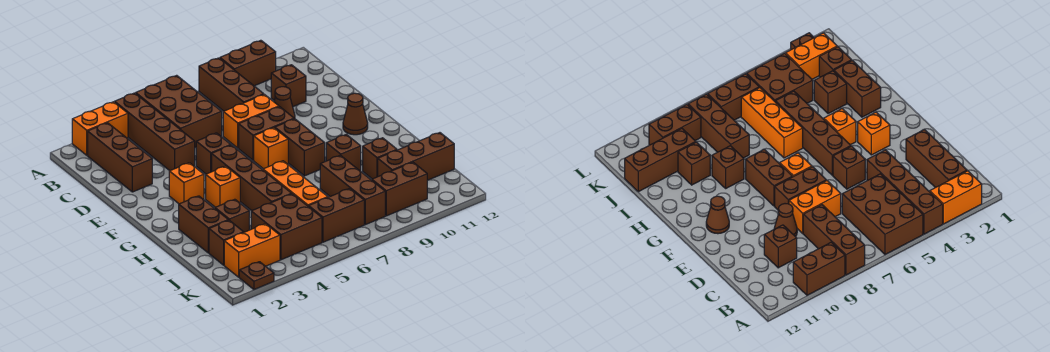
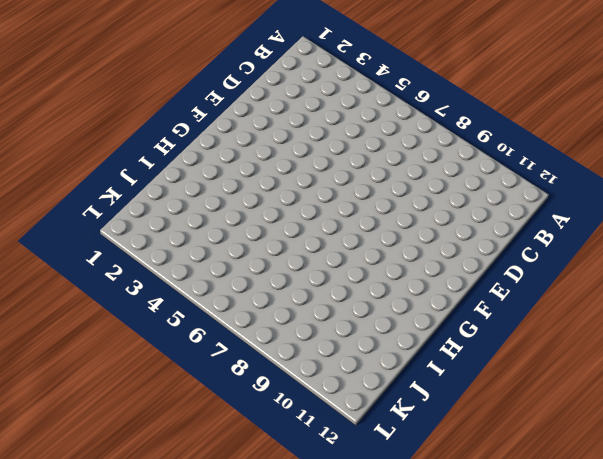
none -> orange brick A2:A3 level 1
none -> brown brick A4:D4 level 1
none -> brown brick A5:C6 level 1
none -> brown brick A8:C8 level 1

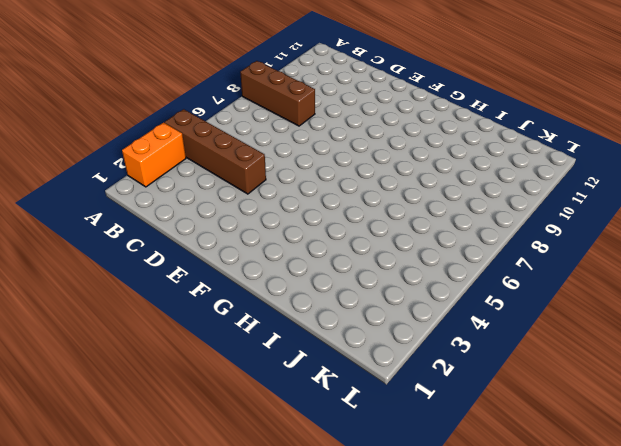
none -> brown brick A5:C6 level 1
none -> brown brick A9:A10 level 1
none -> brown brick B2:D2 level 1
none -> brown brick C10 level 1

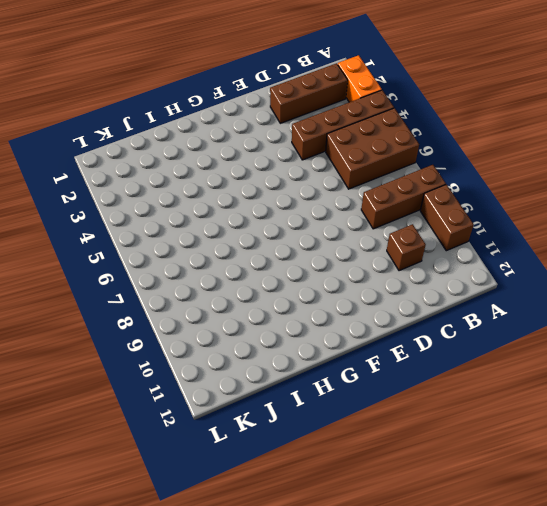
none -> orange brick D7:D8 level 1
none -> brown cone D9 level 1
none -> brown brick E5 level 1
none -> brown brick E7:E8 level 1

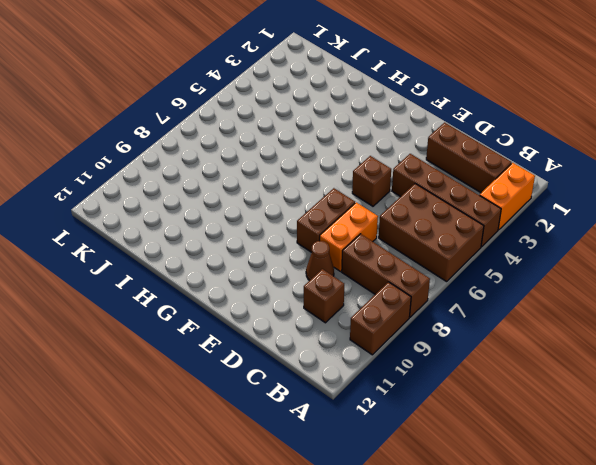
none -> orange brick F3 level 1
none -> brown brick F5:I5 level 1
none -> orange brick F7 level 1
none -> brown brick F8:G8 level 1

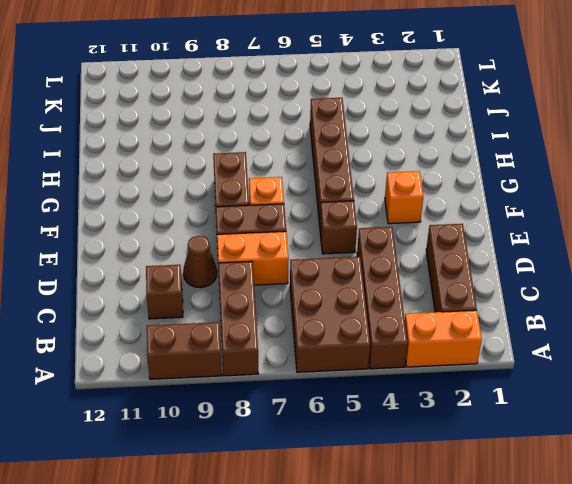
none -> brown cone F11 level 1
none -> orange brick G4 level 1
none -> brown brick H2:I2 level 1
none -> orange brick H6:J6 level 1

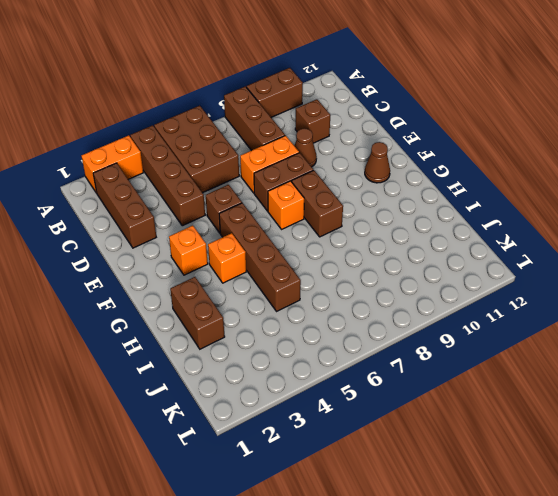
none -> orange brick H6:J6 level 1
none -> brown brick H9 level 1
none -> brown brick I3 level 1
none -> brown brick I8:K8 level 1

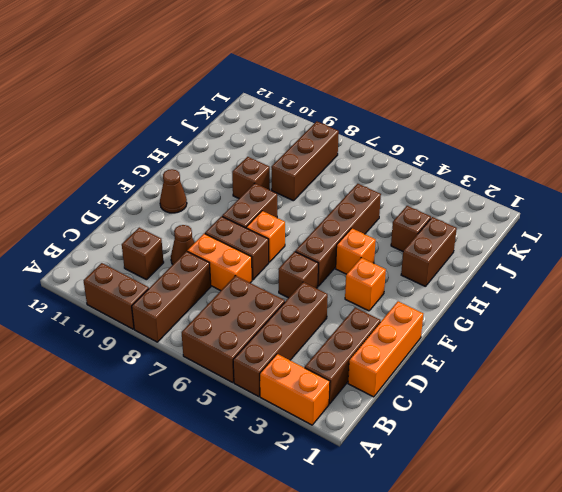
orange brick C1:E1 level 1 -> orange brick H6:J6 level 1
none -> brown brick I10 level 1
none -> brown brick J2 level 1
none -> brown brick J4:K5 level 1
none -> brown brick J10:J12 level 1

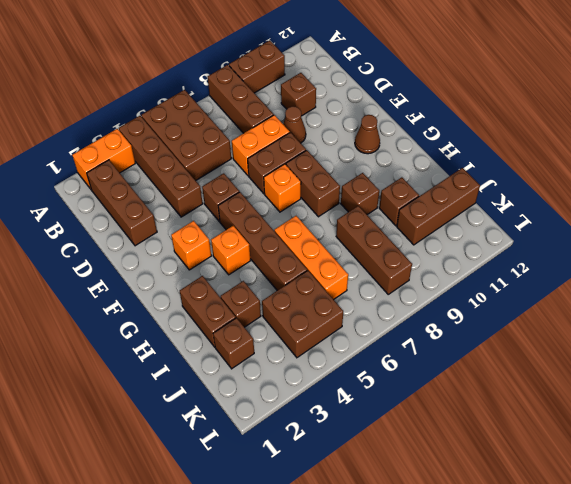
none -> orange brick K2:K3 level 1
none -> brown brick K6:K7 level 1
none -> brown brick K9:K10 level 1
none -> brown plate L2 level 1

